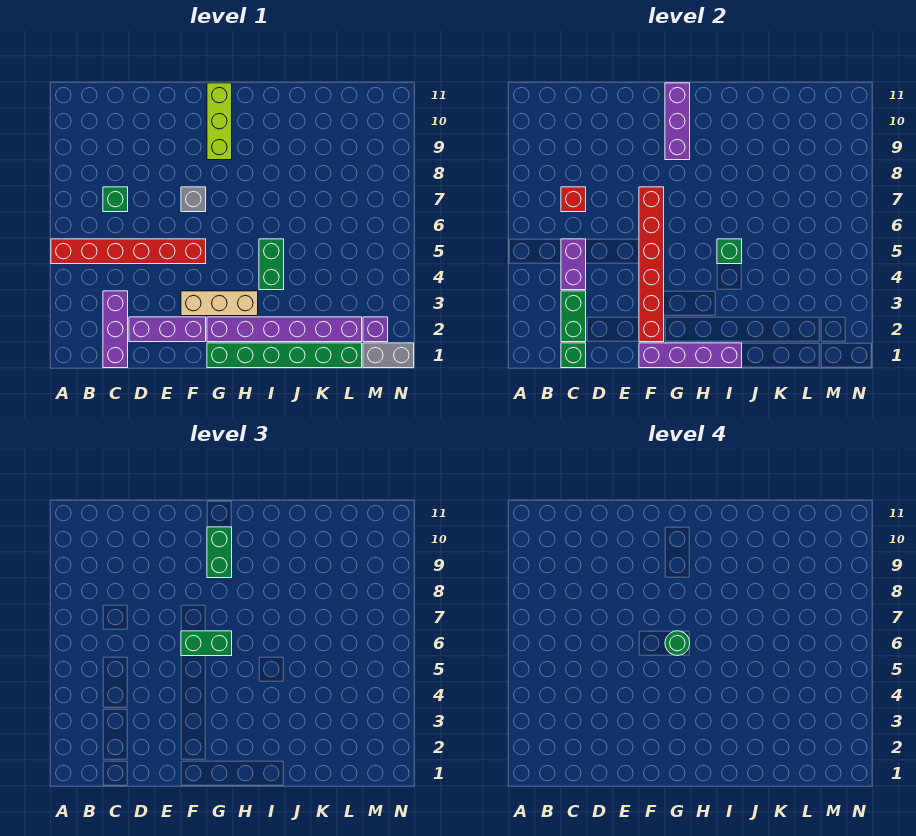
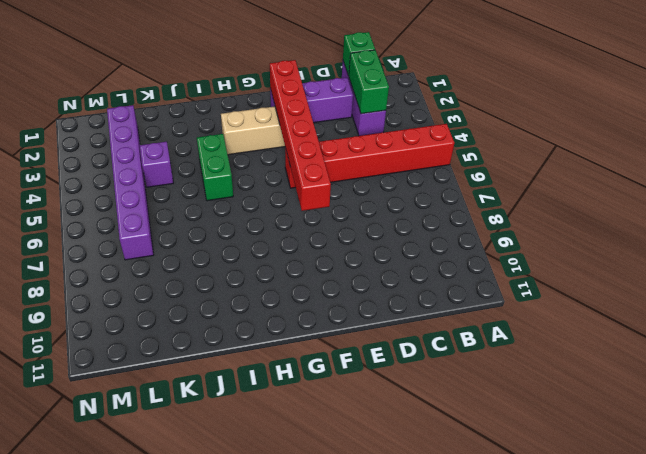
purple brick K4 level 1 -> purple brick M2 level 1
purple brick L2:L7 level 1 -> purple brick G2:L2 level 1
none -> green brick C7 level 1
none -> grey brick F7 level 1
none -> green brick G1:L1 level 1

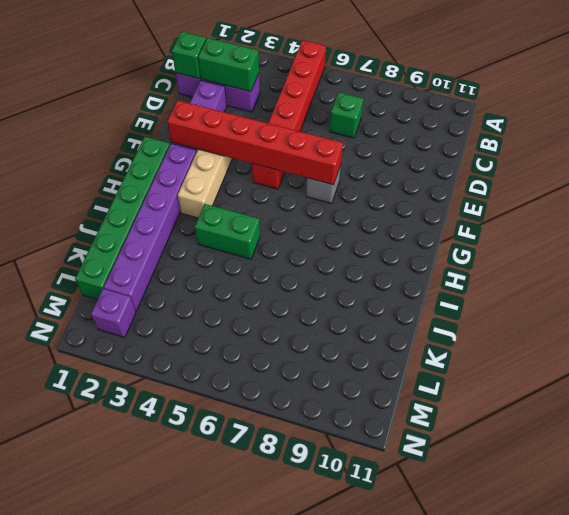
none -> lime brick G9:G11 level 1
none -> grey brick M1:N1 level 1
none -> purple brick C4:C5 level 2

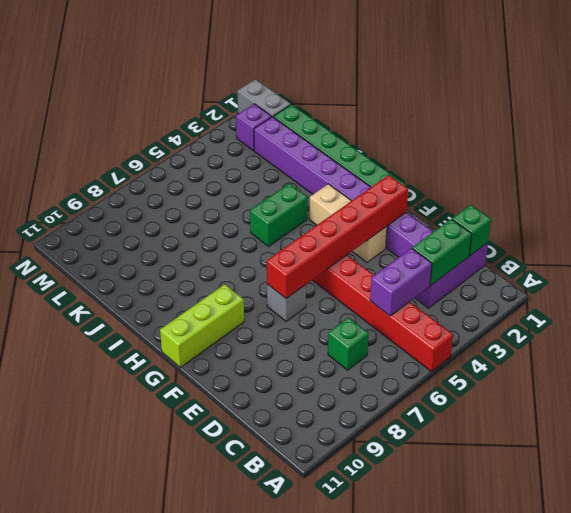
none -> red brick C7 level 2
none -> purple brick F1:I1 level 2
none -> purple brick G9:G11 level 2

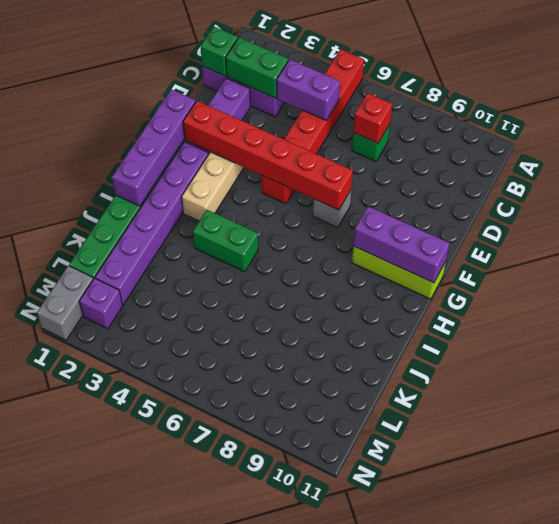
none -> green brick I5 level 2
none -> green brick F6:G6 level 3
none -> green brick G9:G10 level 3

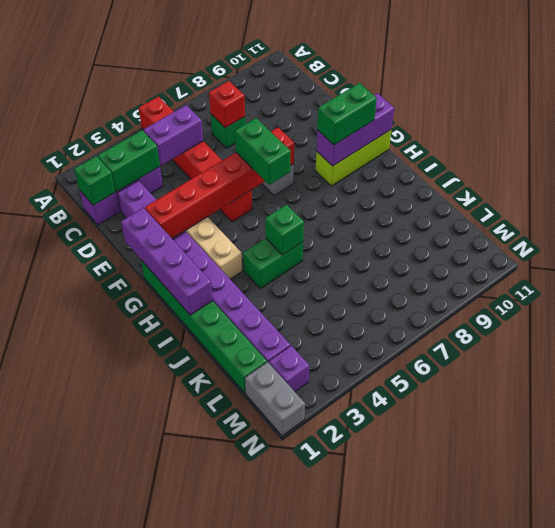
none -> green round brick G6 level 4

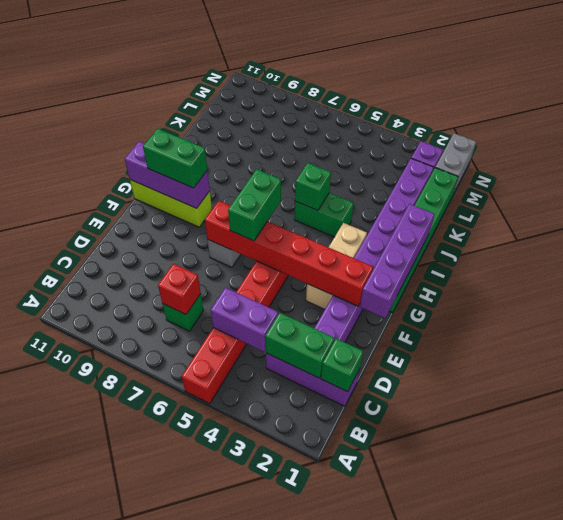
none -> green round brick G6 level 4

